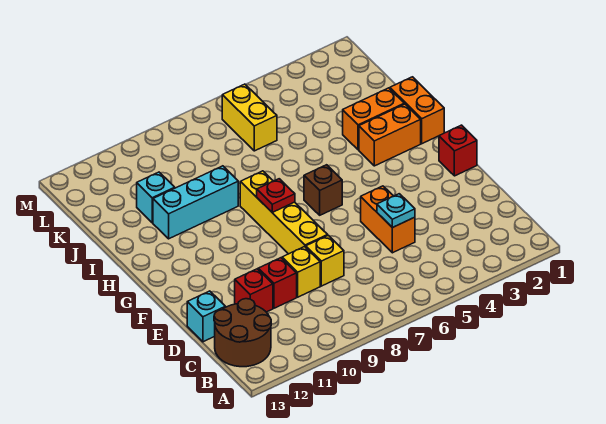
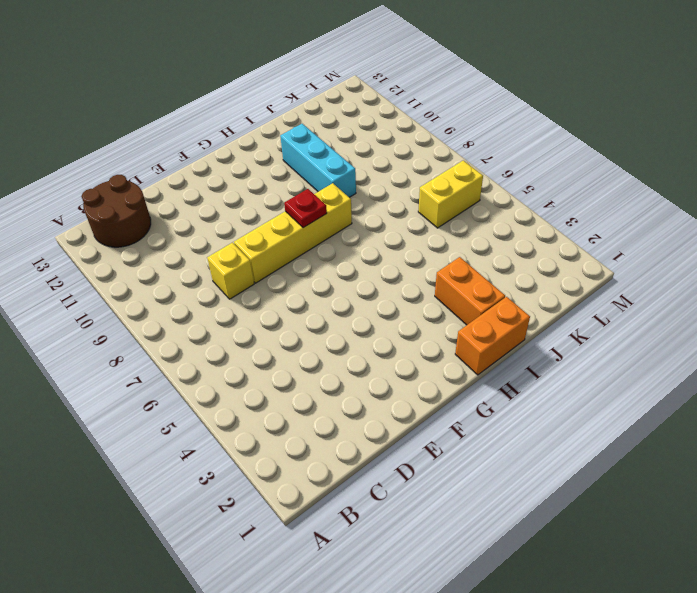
none -> orange brick D5:E5 level 1
none -> yellow brick D9 level 1
none -> red brick D10 level 1

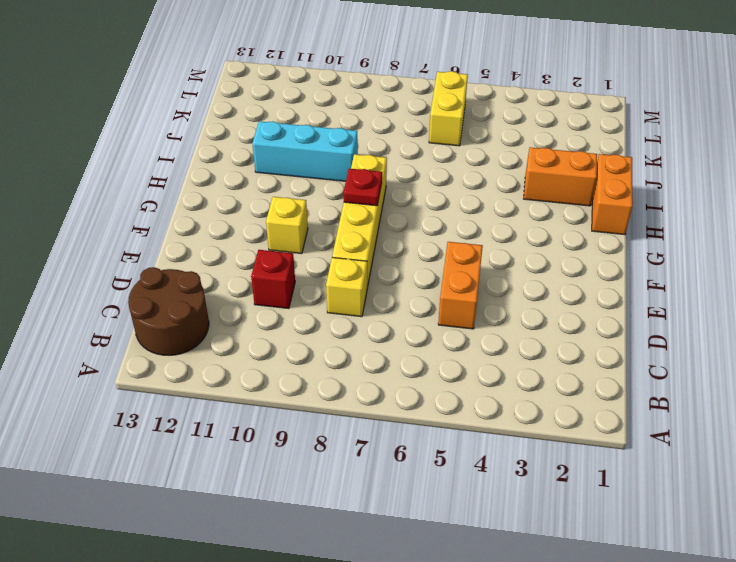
yellow brick F10 level 1 -> yellow brick D9 level 1
none -> red brick D11 level 1
none -> cyan brick D13 level 1
none -> red brick F1 level 1

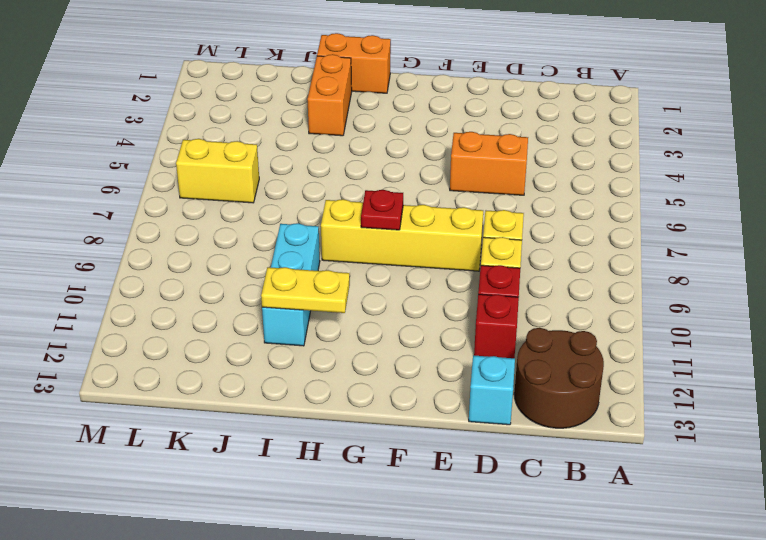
yellow plate H11:I11 level 2 -> none
none -> red brick F1 level 1
none -> brown brick G6 level 1
none -> orange brick H2:H3 level 1

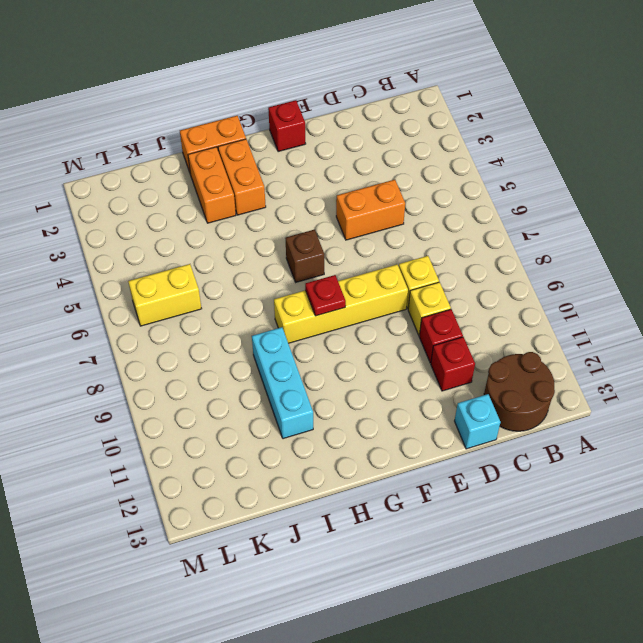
none -> cyan brick J11 level 1
none -> cyan plate D5 level 2

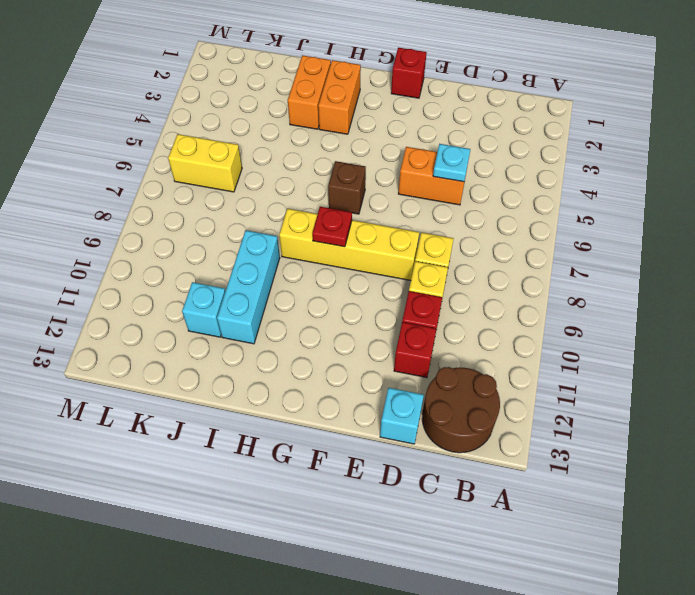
none -> orange brick H1:I1 level 1

